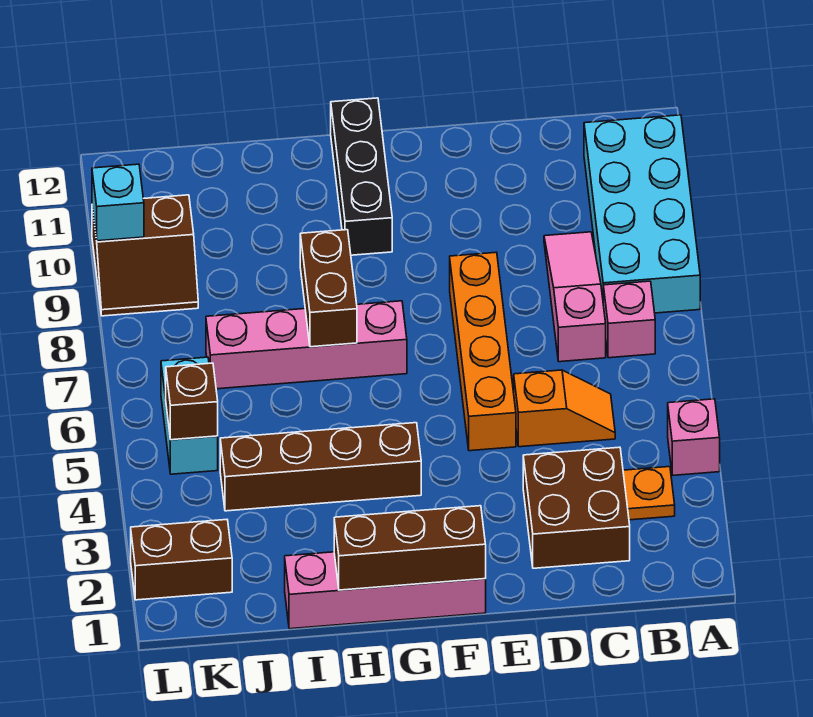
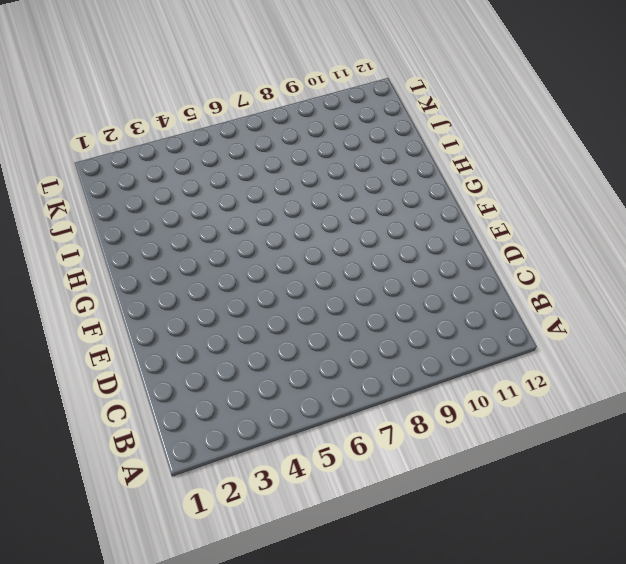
none -> pink brick A4 level 1
none -> cyan brick A8:B11 level 1
none -> orange plate B3 level 1

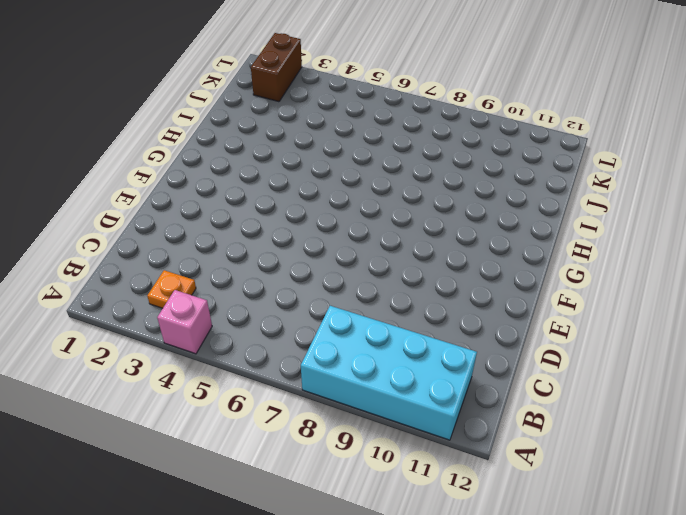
none -> pink brick B7 level 1
none -> brown brick C2:D3 level 1
none -> orange slope C5:D5 level 1 top D

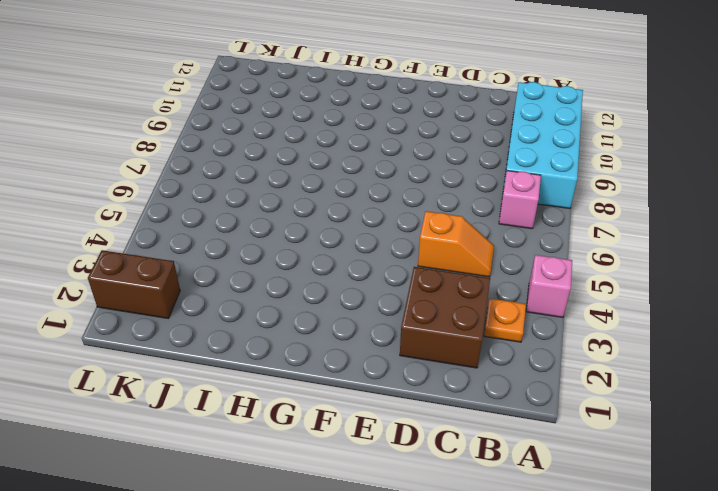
none -> pink slope C7:C9 level 1 top 7
none -> orange brick E5:E8 level 1
none -> pink brick F1:I1 level 1

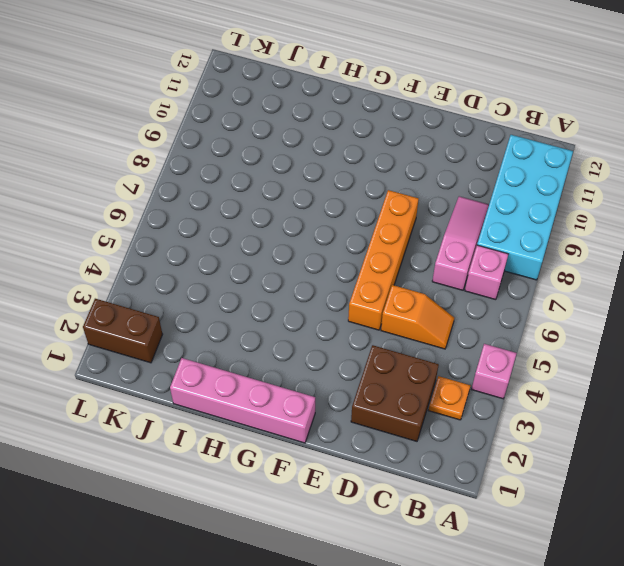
none -> brown brick G4:J4 level 1
none -> pink brick G7:J7 level 1
none -> black brick G10:G12 level 1

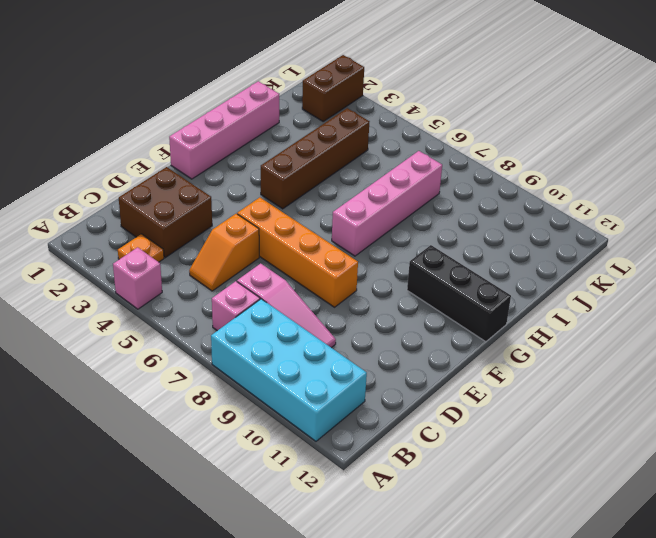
none -> cyan brick K5:K6 level 1
none -> brown slope K9:L10 level 1 top 10
none -> brown brick F1:H1 level 2

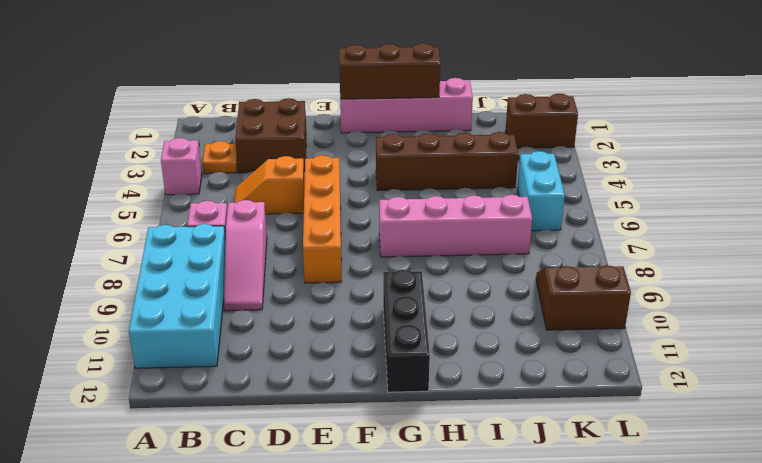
none -> brown brick H7:H8 level 2
none -> brown brick K5 level 2
none -> cyan brick L10 level 2

